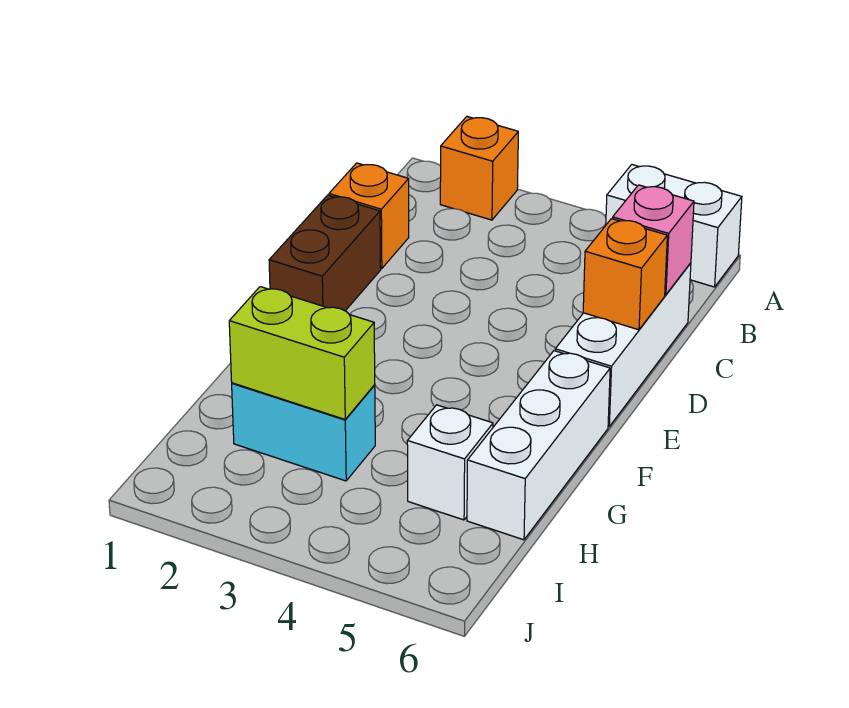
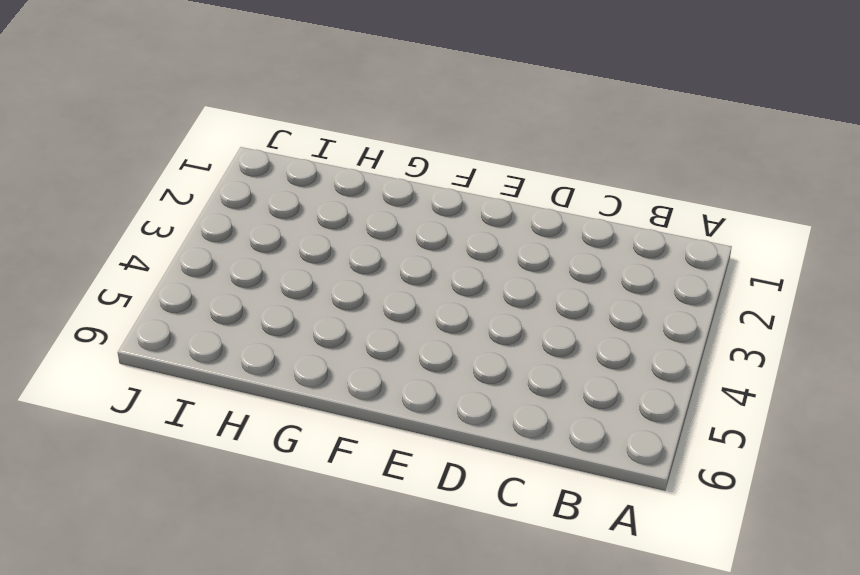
none -> orange brick A2 level 1
none -> white brick A5:A6 level 1

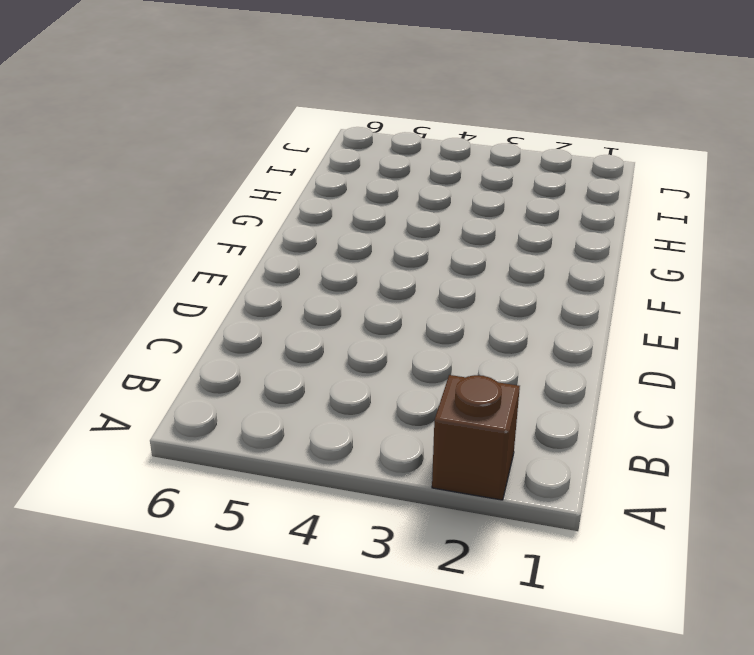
brown brick A2 level 1 -> orange brick A2 level 1
none -> white brick A5:A6 level 1
none -> orange brick C1 level 1

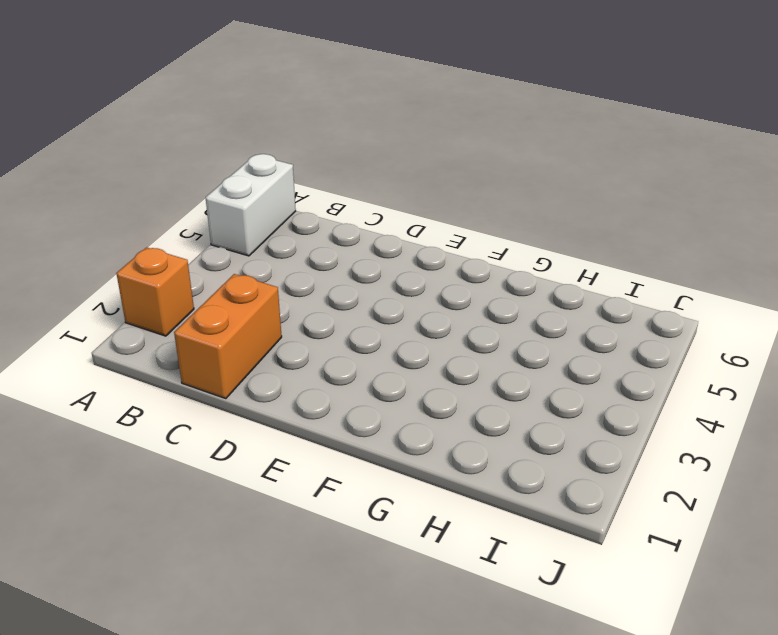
orange brick C1:C2 level 1 -> orange brick C1 level 1
none -> white brick C6:E6 level 1
none -> brown brick D1:E1 level 1

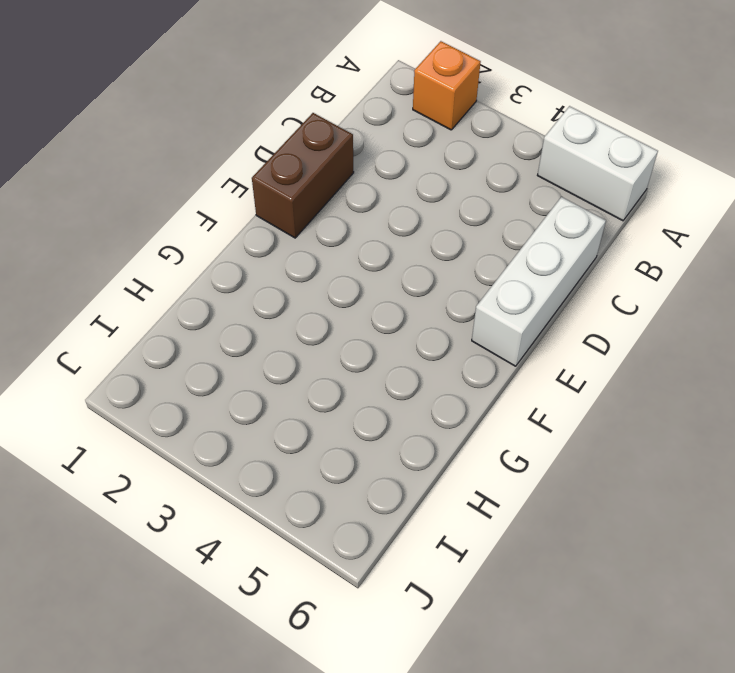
none -> orange brick C1 level 1
none -> white brick F6:H6 level 1

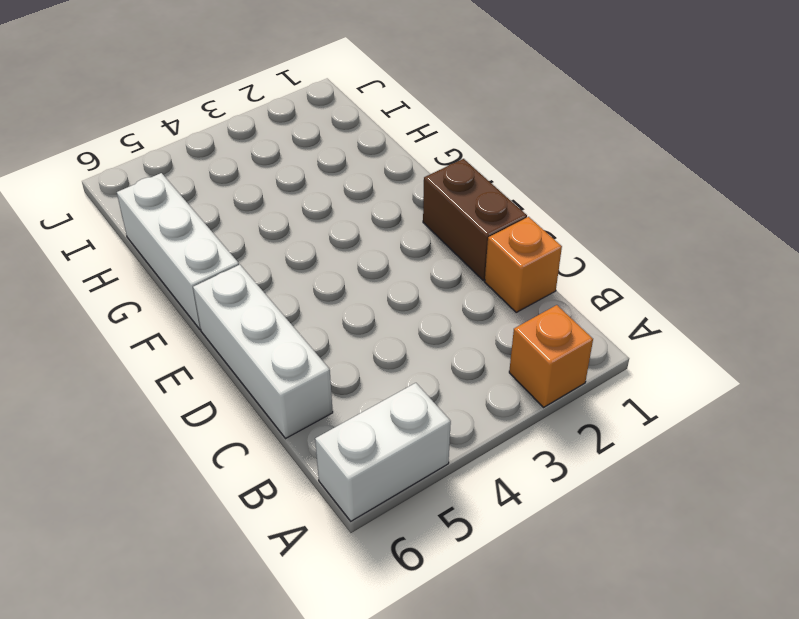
none -> cyan brick H2:H3 level 1
none -> white brick H5 level 1

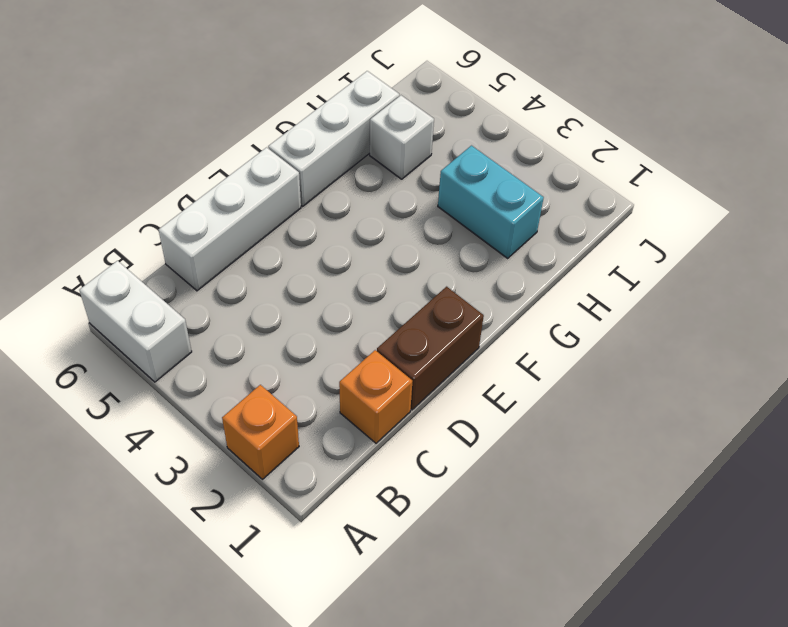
none -> pink brick C6 level 2
none -> orange brick D6 level 2

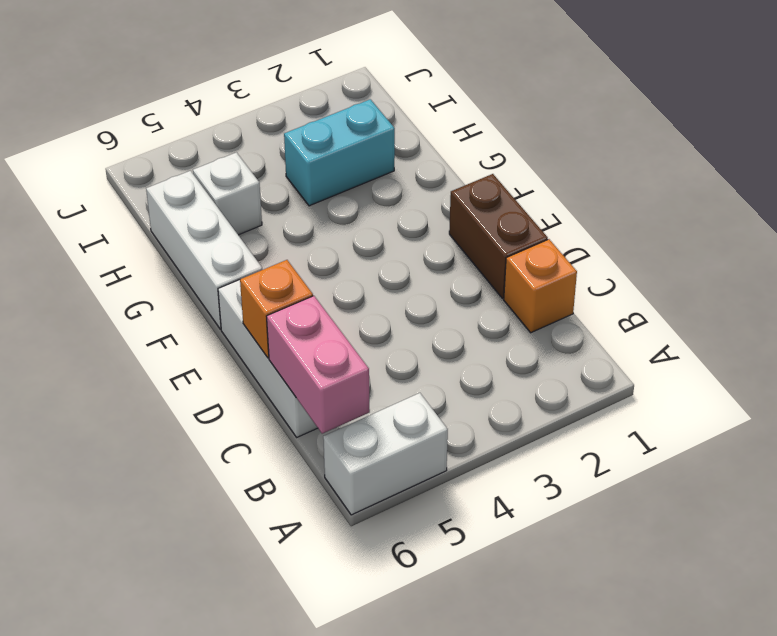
pink brick B6:C6 level 2 -> pink brick C6 level 2
none -> orange brick A2 level 1
none -> lime brick H2:H3 level 2

